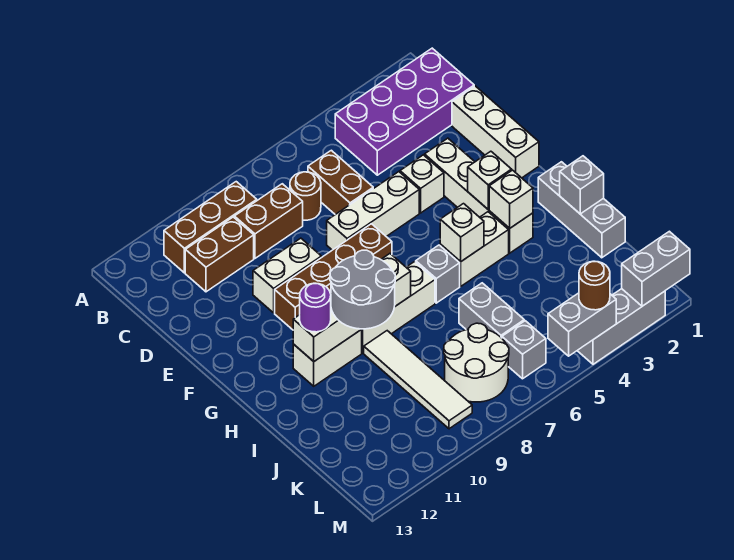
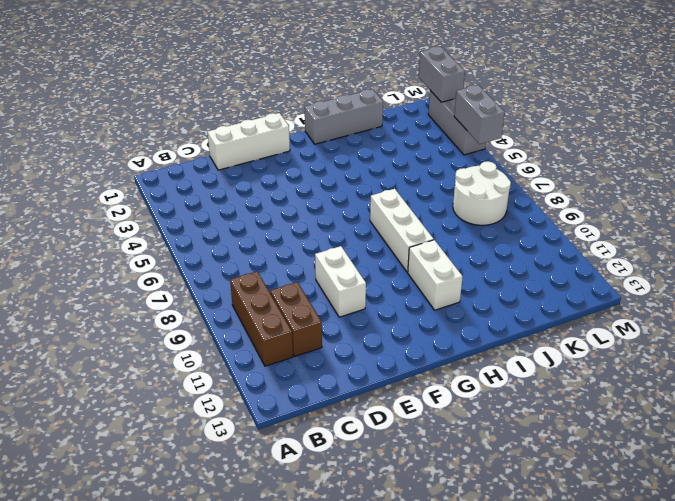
none -> purple brick B1:C4 level 1
none -> brown brick C6:D6 level 1
none -> brown round brick C7 level 1
none -> brown brick C8:C9 level 1

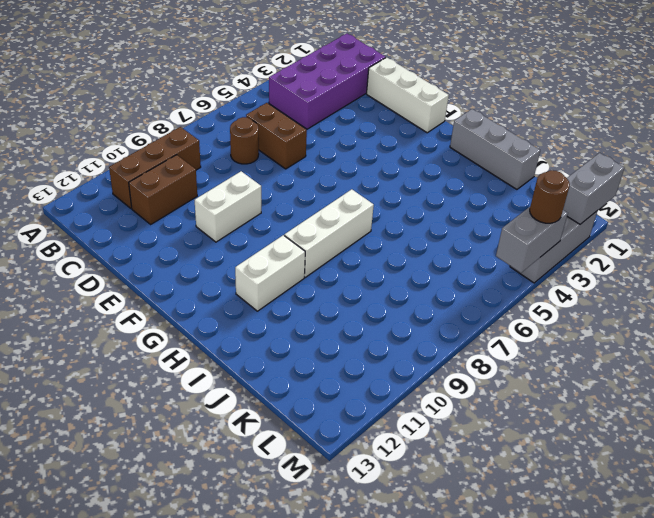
none -> brown brick C8:C9 level 1
none -> white brick E3:H3 level 1
none -> white brick E4 level 1
none -> white brick E5:E7 level 1

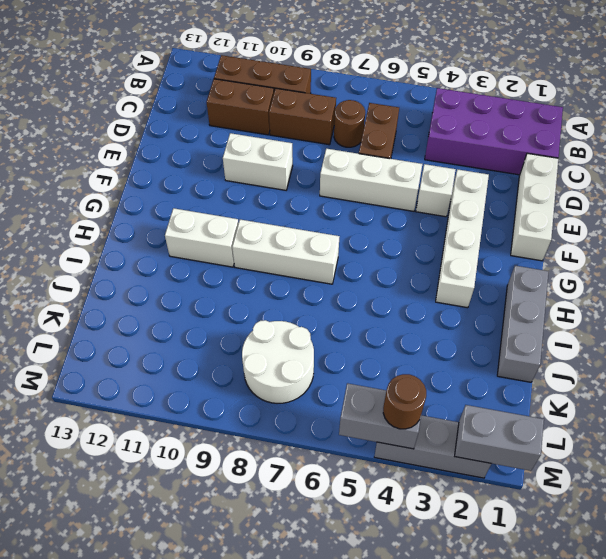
none -> brown brick F7:F10 level 1
none -> white brick H4:H5 level 1
none -> grey brick H6 level 1
none -> white tile I9:L9 level 1

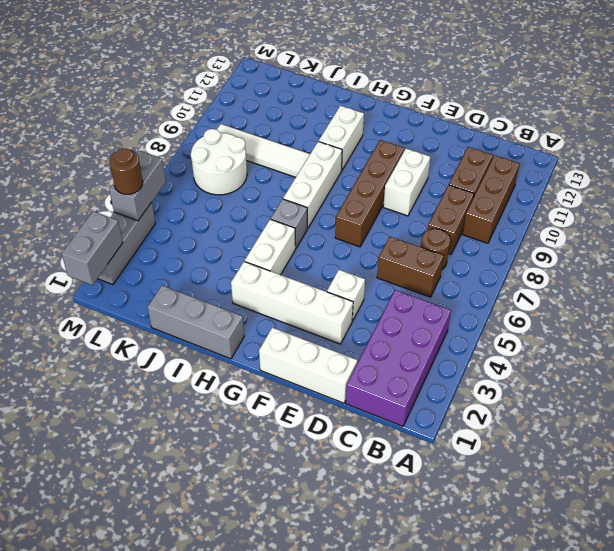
none -> white brick E5:E7 level 1
none -> grey brick J6:K6 level 1
none -> grey brick L6 level 1
none -> white brick G3 level 2

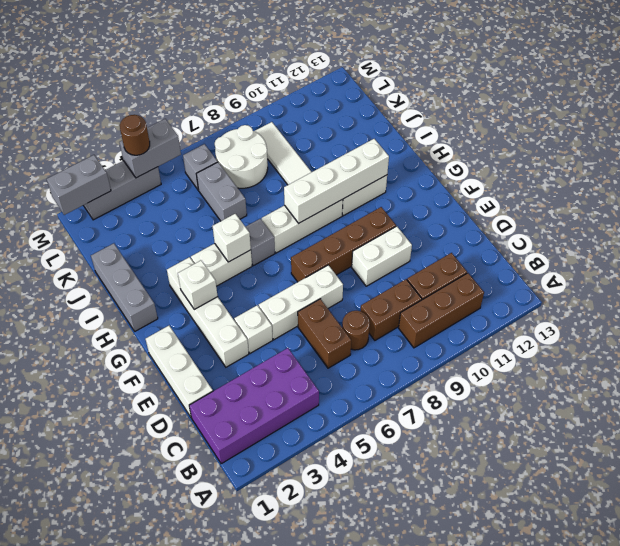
none -> white brick H3 level 2
none -> grey brick I1 level 2
none -> grey round brick H9:I10 level 3
none -> purple round brick H11 level 3

